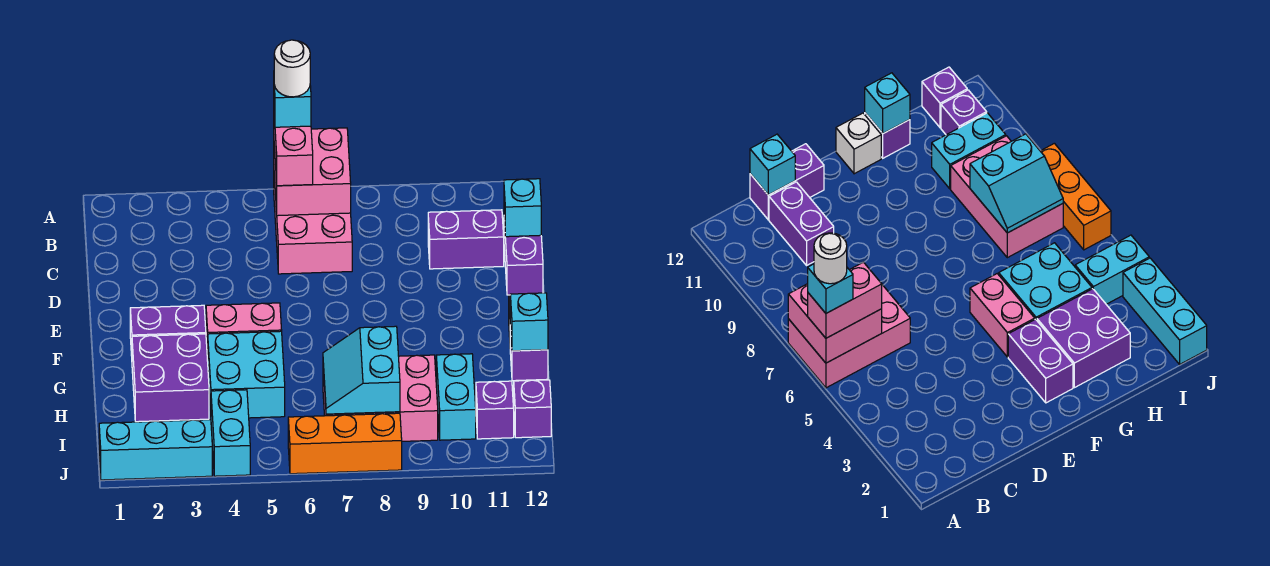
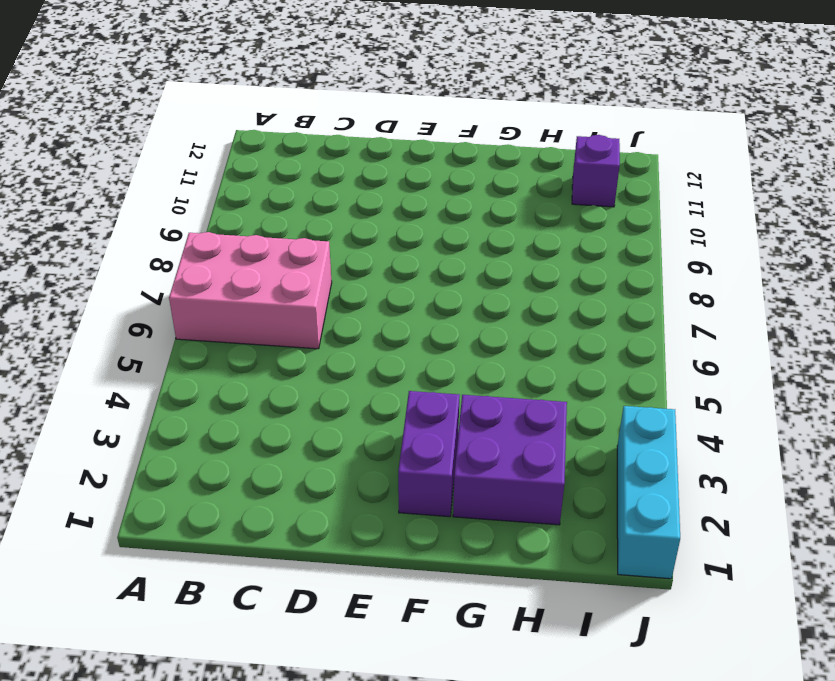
none -> purple brick C10:C11 level 1
none -> purple brick C12:D12 level 1
none -> pink brick F4:F5 level 1

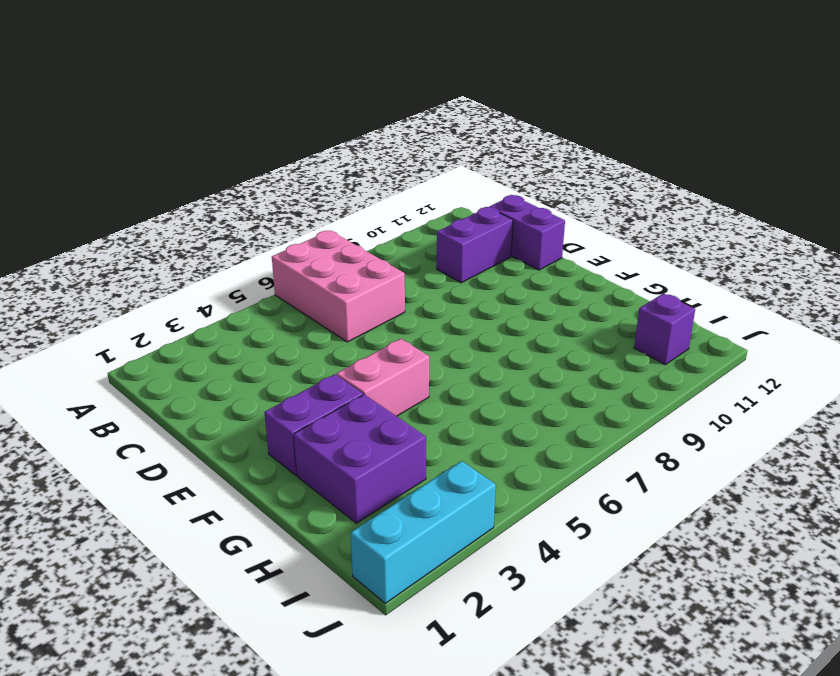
none -> white brick F12 level 1
none -> cyan brick G4:H5 level 1
none -> purple brick G12 level 1

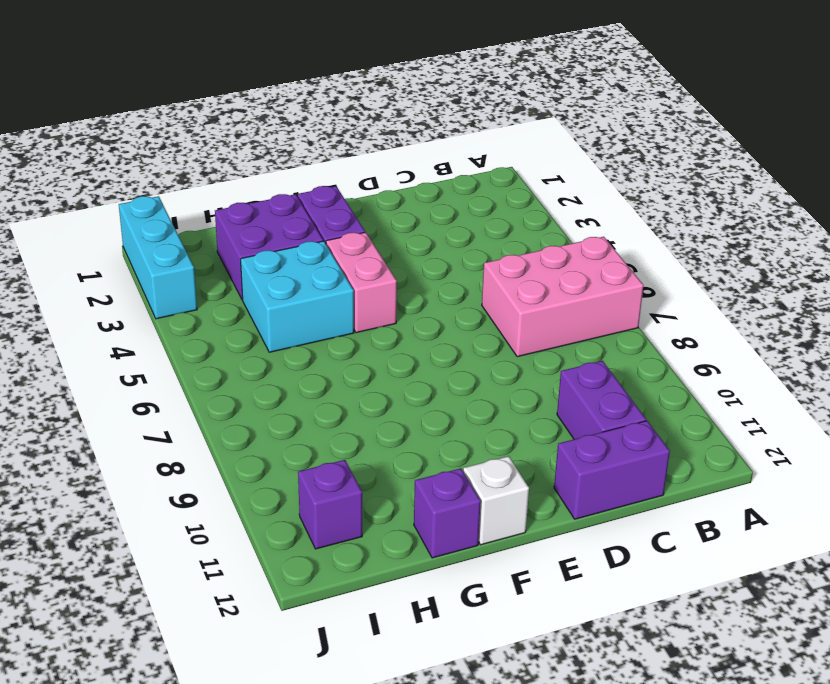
none -> pink brick H7:I9 level 1
none -> cyan brick H10:I10 level 1
none -> cyan brick I4:J4 level 1

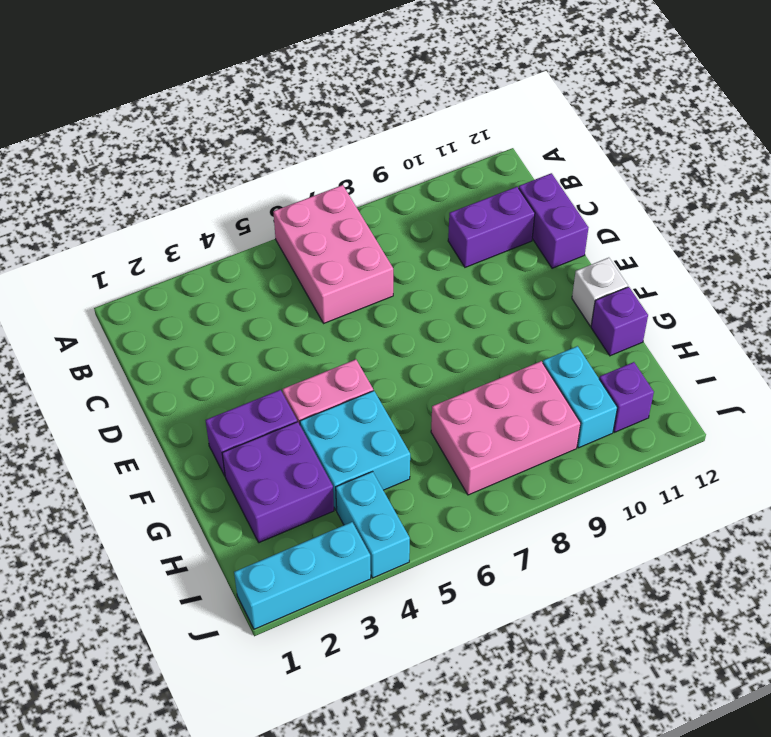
none -> purple brick I12 level 1
none -> orange brick J6:J8 level 1
none -> pink brick A6:B7 level 2

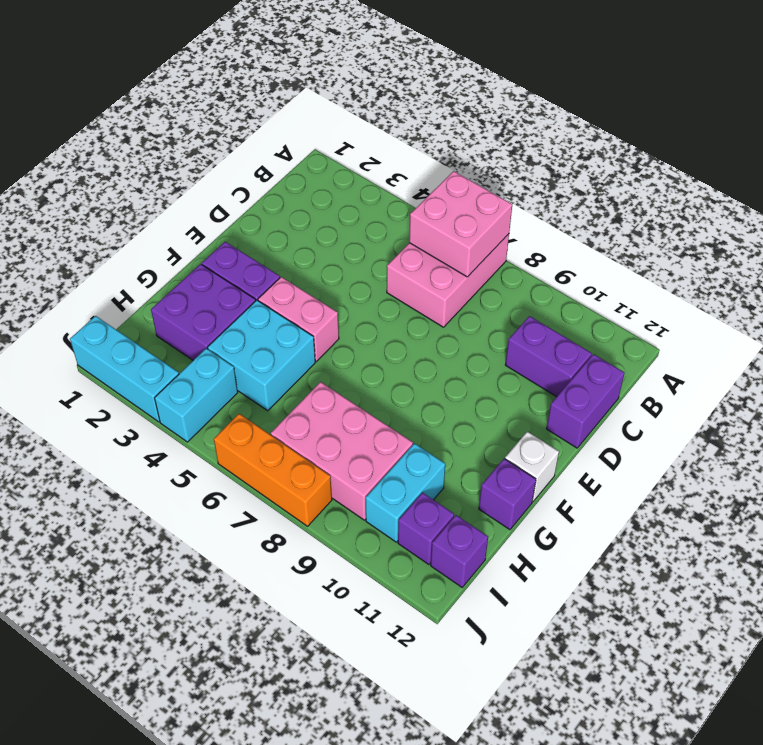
none -> cyan brick C12 level 2
none -> cyan brick G12 level 2
none -> cyan slope H7:I8 level 2 top 8

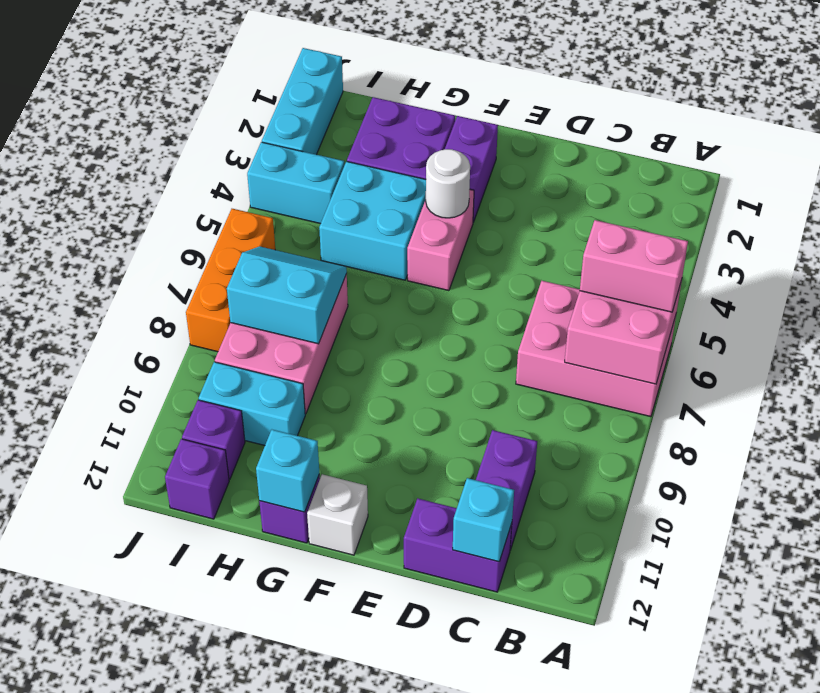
white round brick F4 level 2 -> white round brick A6 level 5
none -> cyan brick A6 level 4

